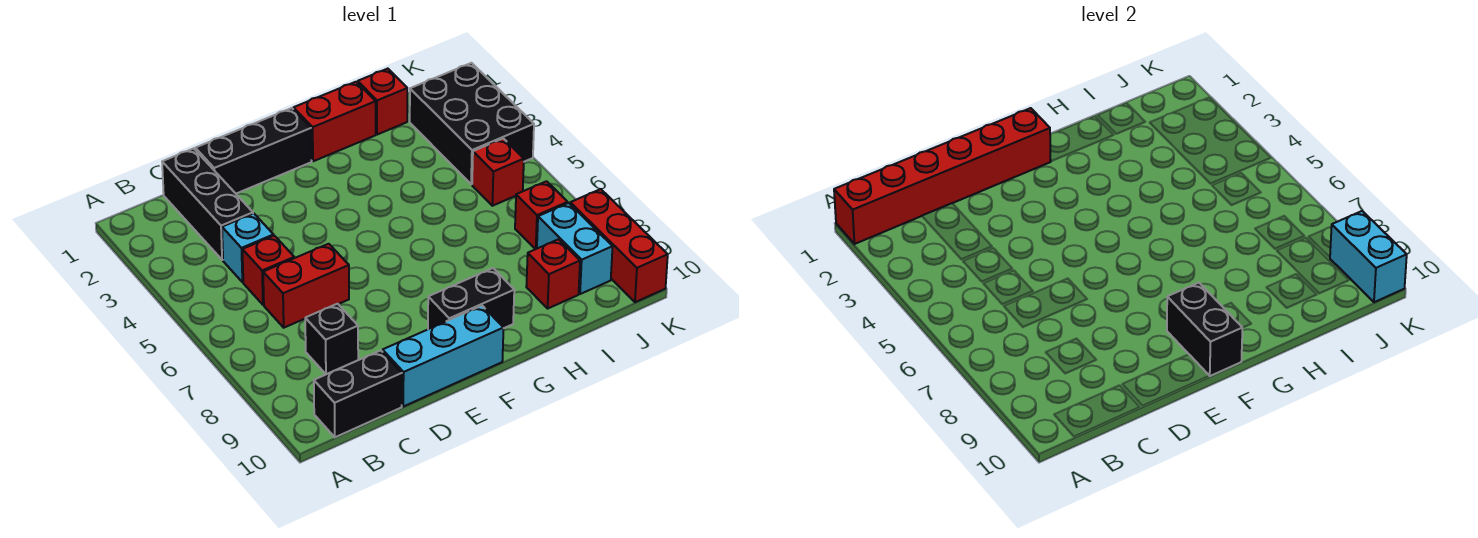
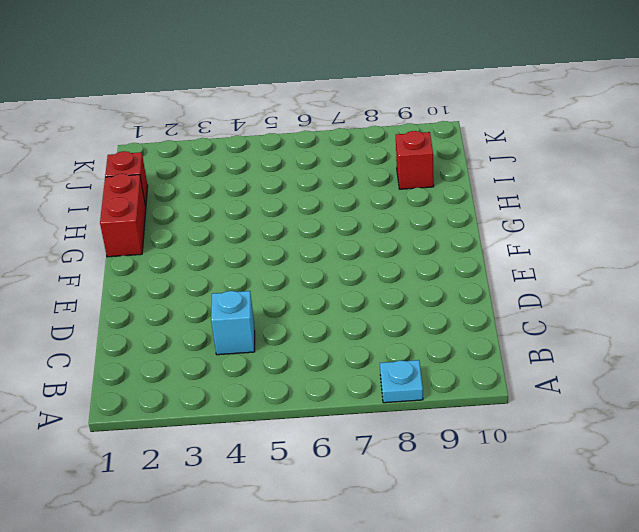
cyan plate A8 level 1 -> none
none -> black brick B10:C10 level 1
none -> black brick C1:C3 level 1
none -> red brick C5 level 1

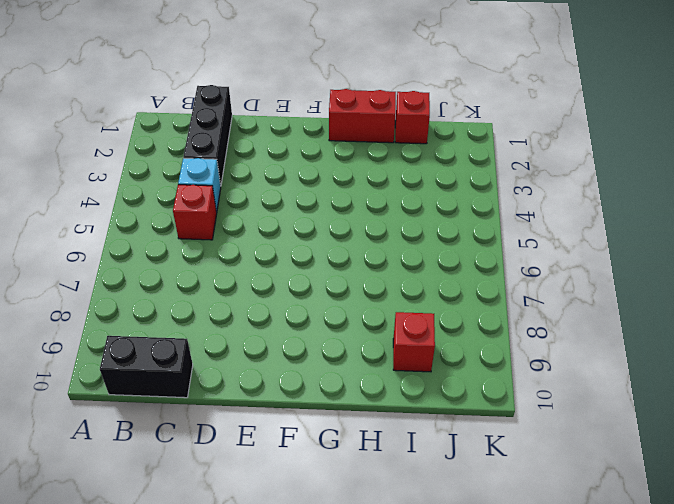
none -> red brick C6:D6 level 1
none -> black brick C8 level 1
none -> black brick D1:F1 level 1

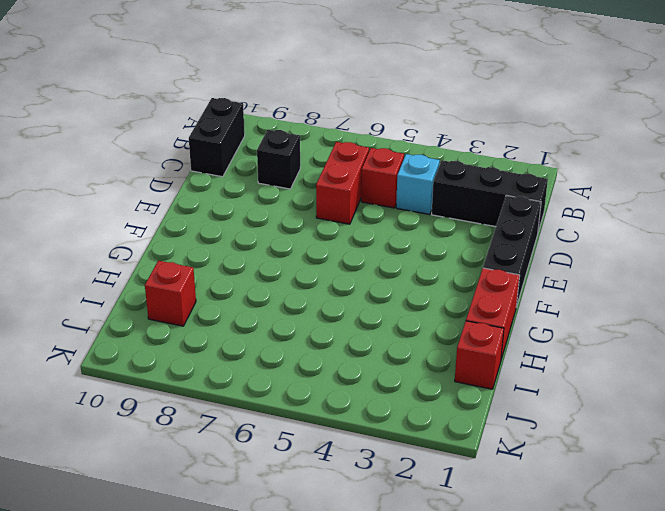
none -> cyan brick D10:F10 level 1
none -> black brick F9:G9 level 1
none -> black brick J2:K4 level 1

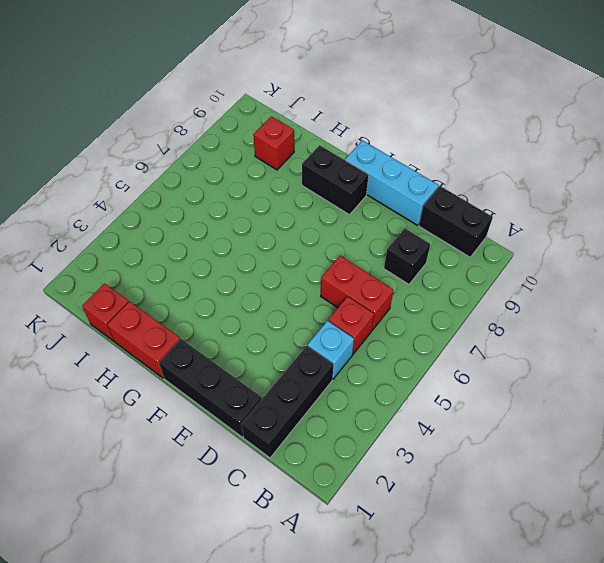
none -> black brick J2:K4 level 1
none -> red brick J5 level 1
none -> red brick J7 level 1

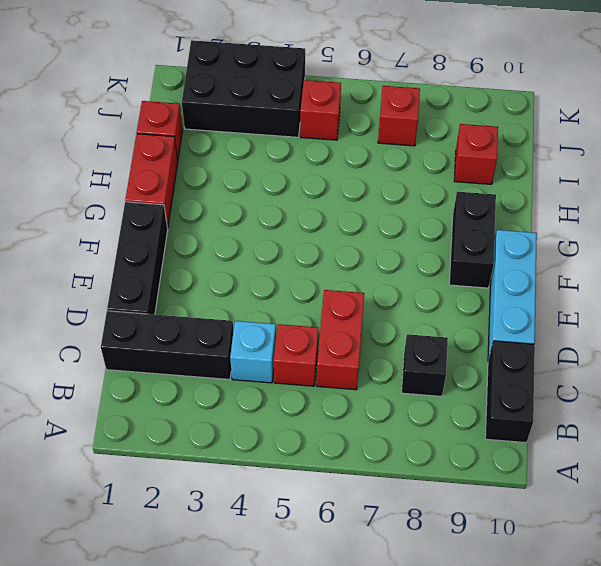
none -> cyan brick J8:J9 level 1
none -> red brick K8:K10 level 1
none -> red brick A1:F1 level 2

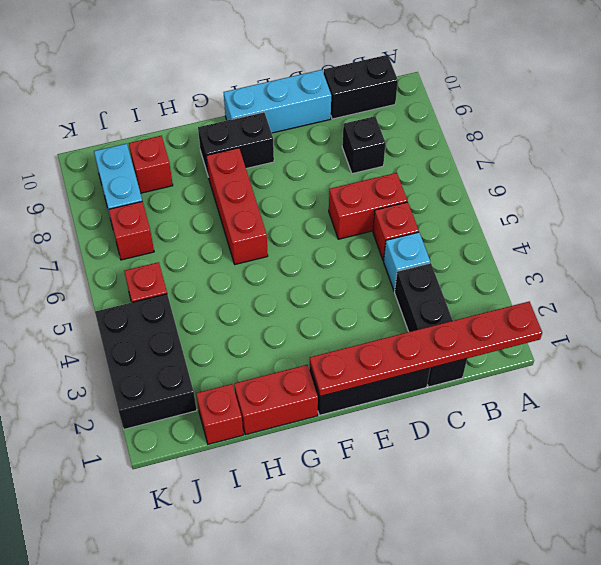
red plate A1:F1 level 2 -> red brick A1:F1 level 2
red brick G6:G8 level 1 -> red brick K8:K10 level 1
none -> black brick F9:F10 level 2
none -> cyan brick K9:K10 level 2

